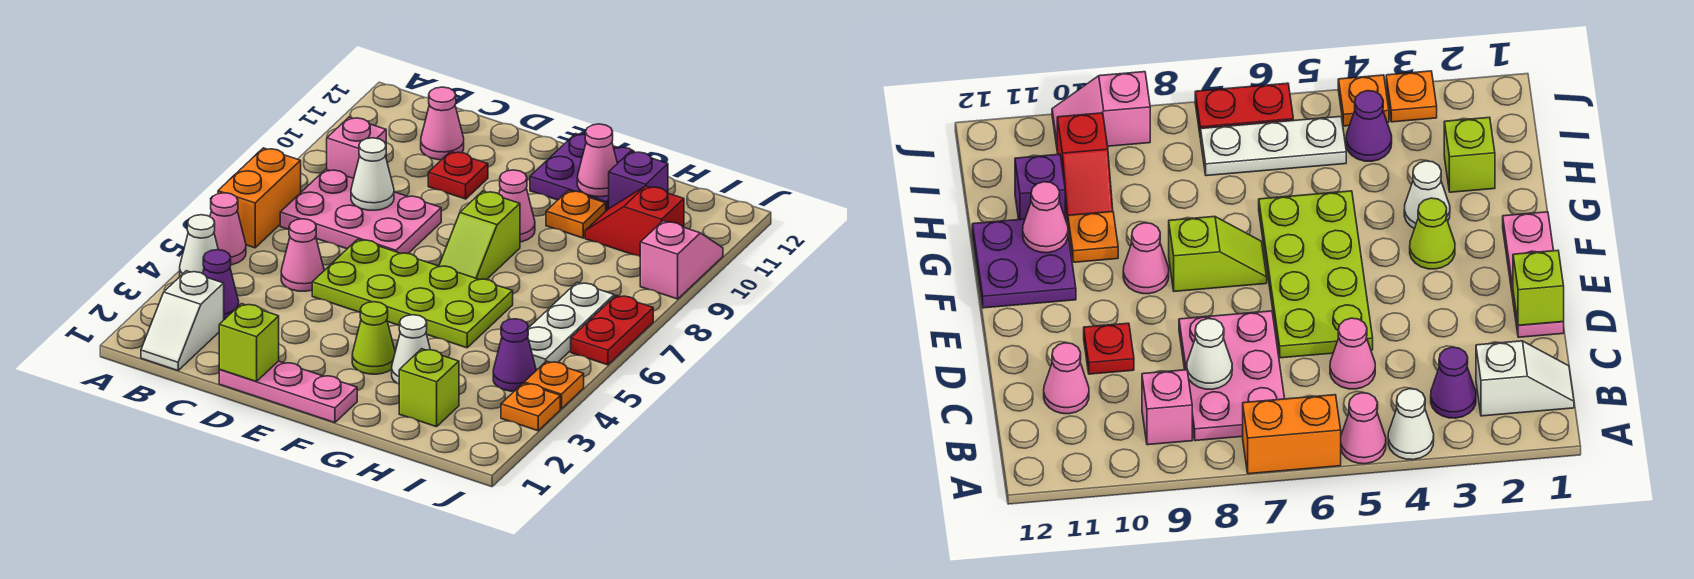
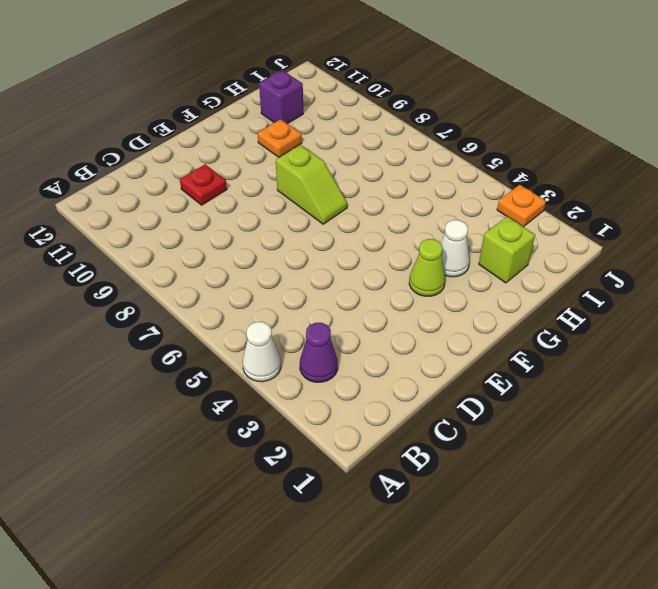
none -> pink cone A5 level 1
none -> orange brick A6:A7 level 1
none -> white slope B1:B2 level 1 top 2
none -> pink plate B7:D8 level 1

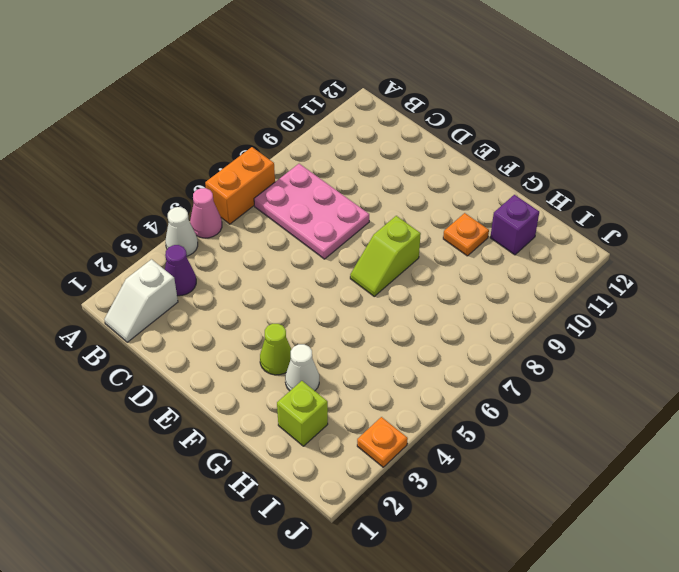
none -> pink brick B9 level 1
none -> pink cone C5 level 1
none -> pink cone C11 level 1
none -> pink plate D1:F1 level 1

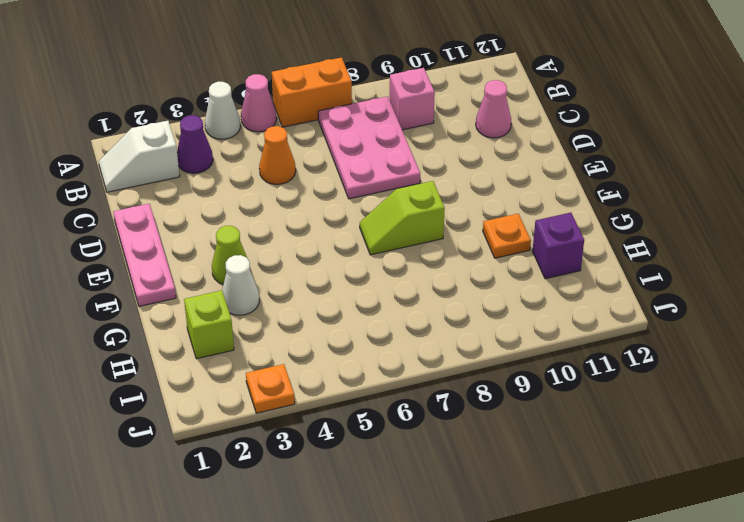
orange cone C5 level 1 -> pink cone C5 level 1
none -> lime plate D5:G6 level 1
none -> red plate D10 level 1
none -> pink cone F9 level 1
none -> purple plate F11:G12 level 1

